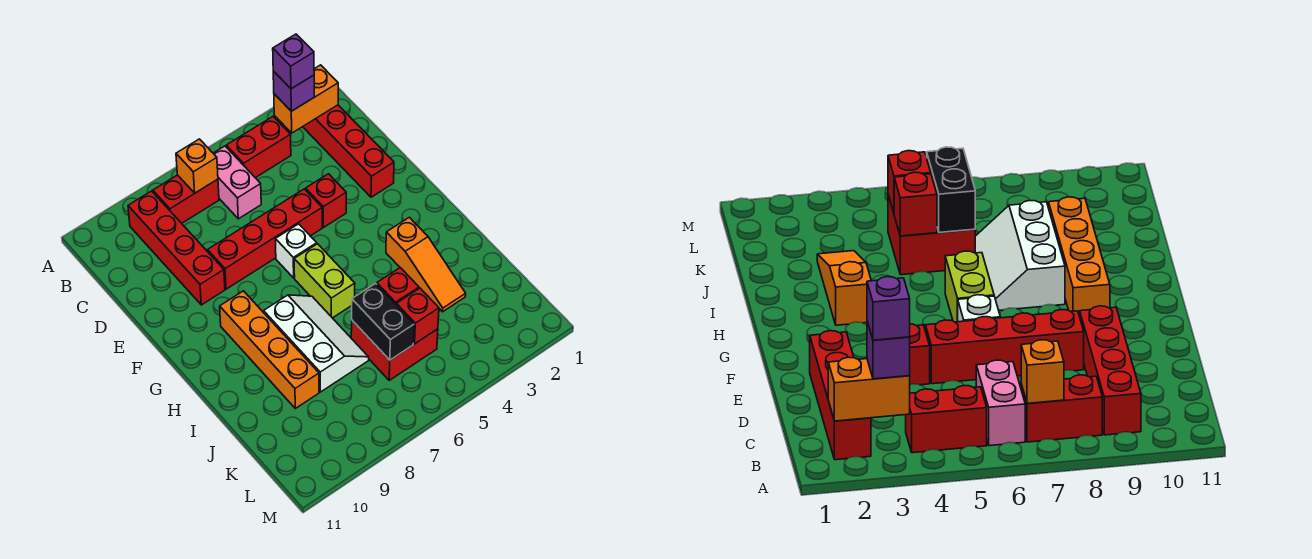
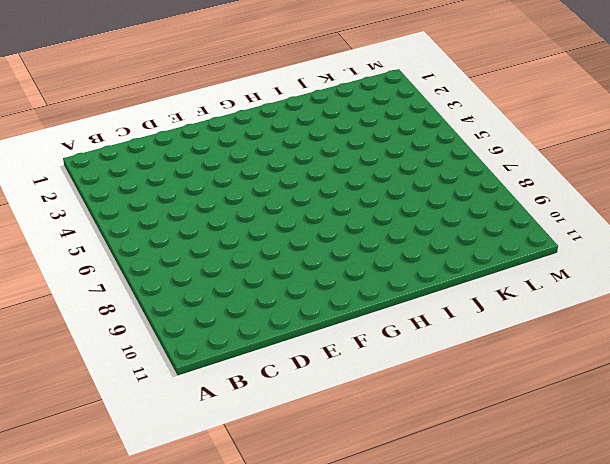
none -> red brick B2:E2 level 1
none -> red brick B4:B5 level 1
none -> pink brick B6:C6 level 1

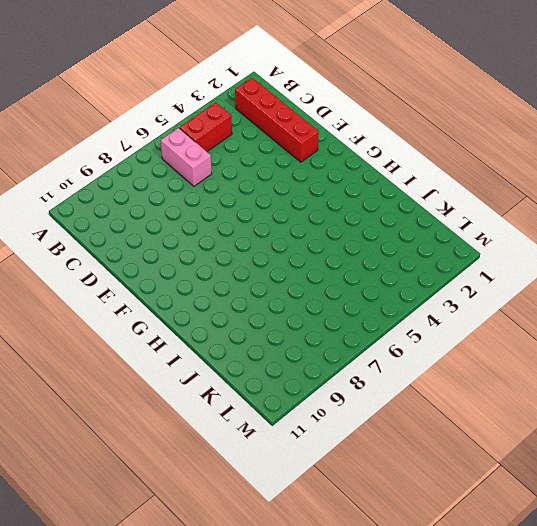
none -> red brick B7:B8 level 1
none -> red brick B9:E9 level 1
none -> red brick E4 level 1

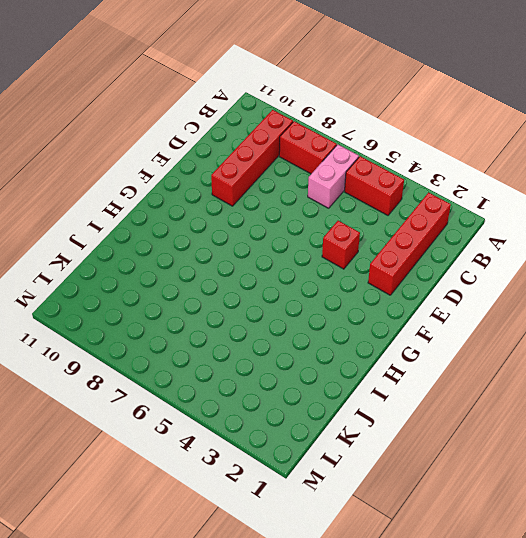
none -> red brick E5:E8 level 1
none -> white brick F6 level 1
none -> lime brick G6:H6 level 1

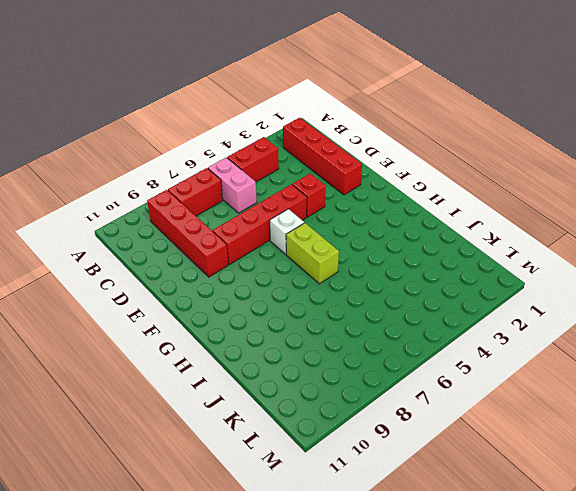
none -> orange brick G9:J9 level 1
none -> orange slope H3:J3 level 1 top H
none -> white slope H7:J8 level 1 top 8

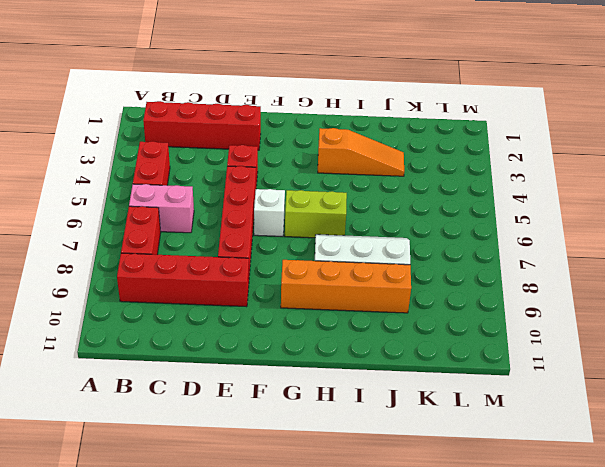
none -> red brick J5:K6 level 1
none -> orange brick B2:B3 level 2
none -> orange brick B7 level 2

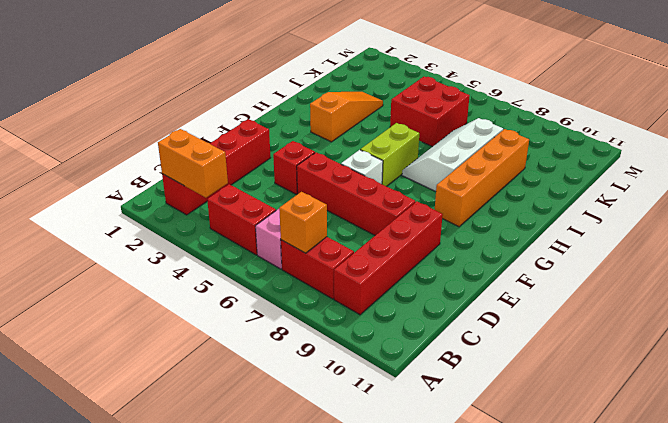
none -> red brick J5 level 2
none -> black brick J6:K6 level 2
none -> red brick K5 level 2

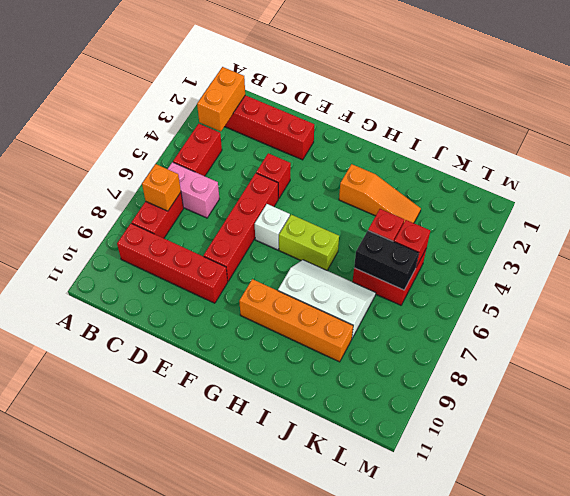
none -> purple brick B3 level 3
none -> purple brick B3 level 4

